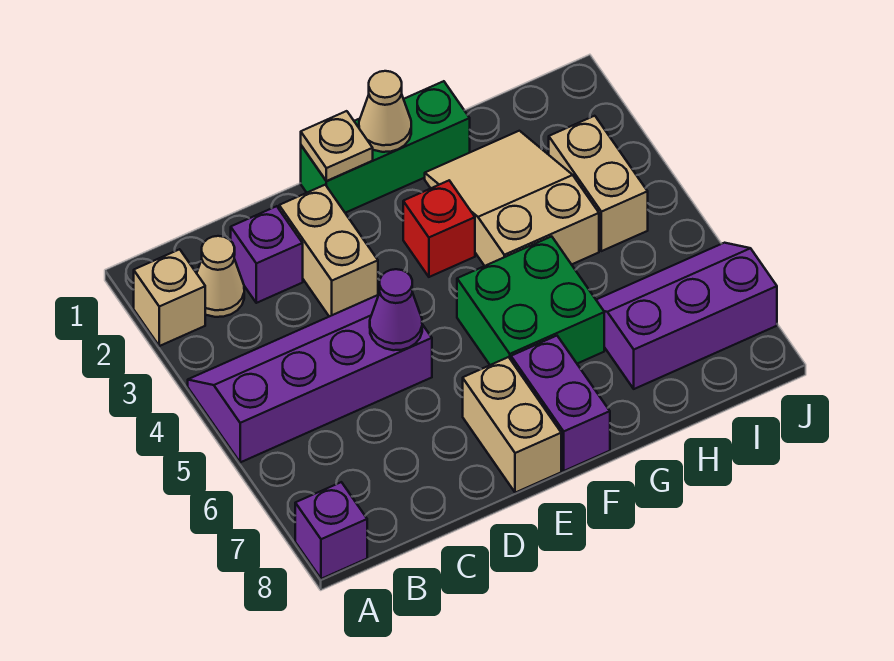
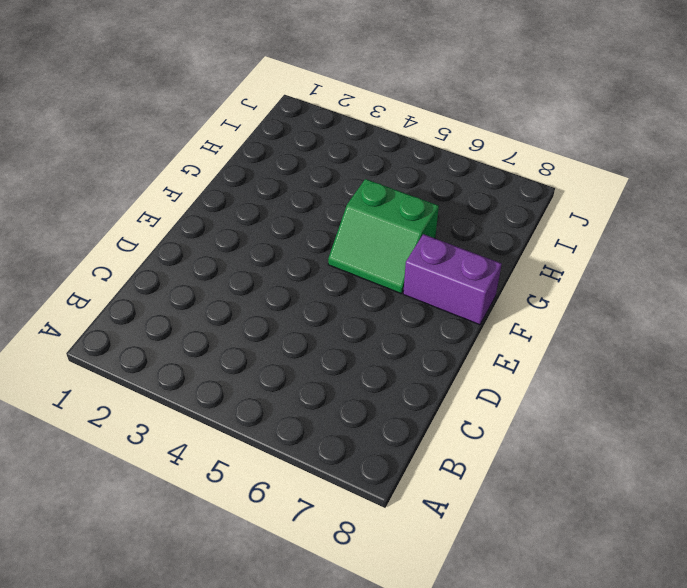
green slope F5:G6 level 1 top G -> green brick F5:G6 level 1
none -> tan brick A2 level 1
none -> purple slope A4:D5 level 1 top 5
none -> purple brick A8 level 1

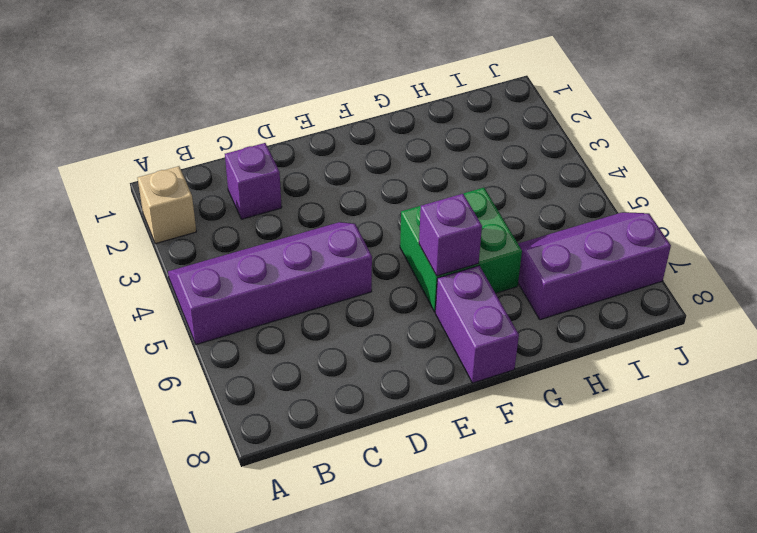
purple brick F6 level 2 -> purple brick A8 level 1
none -> tan cone B2 level 1
none -> tan brick D2:D3 level 1
none -> green brick E1:G1 level 1

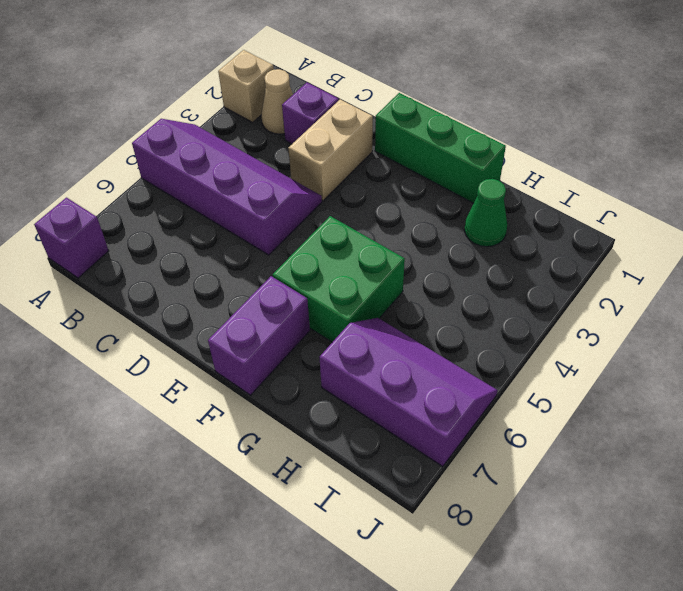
green cone H2 level 1 -> tan slope G2:H4 level 1 top 4
none -> tan brick E7:E8 level 1
none -> red brick F3 level 1
none -> tan brick I3:I4 level 1

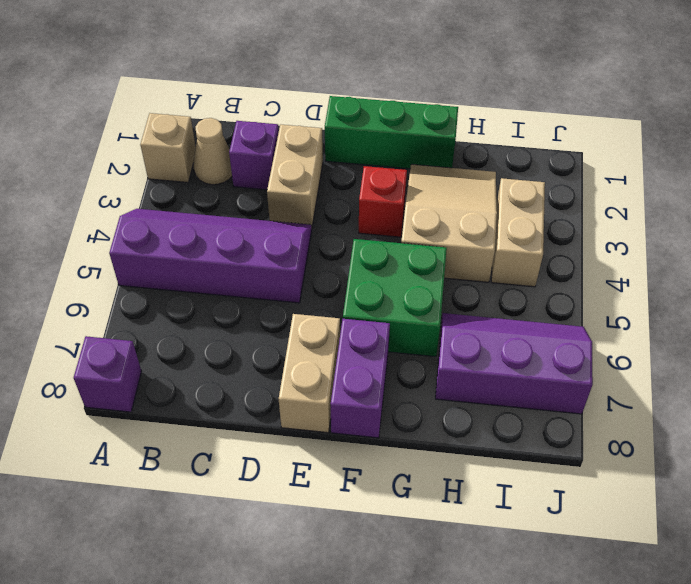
none -> purple cone D5 level 2
none -> tan plate E1 level 2
none -> tan cone F1 level 2

